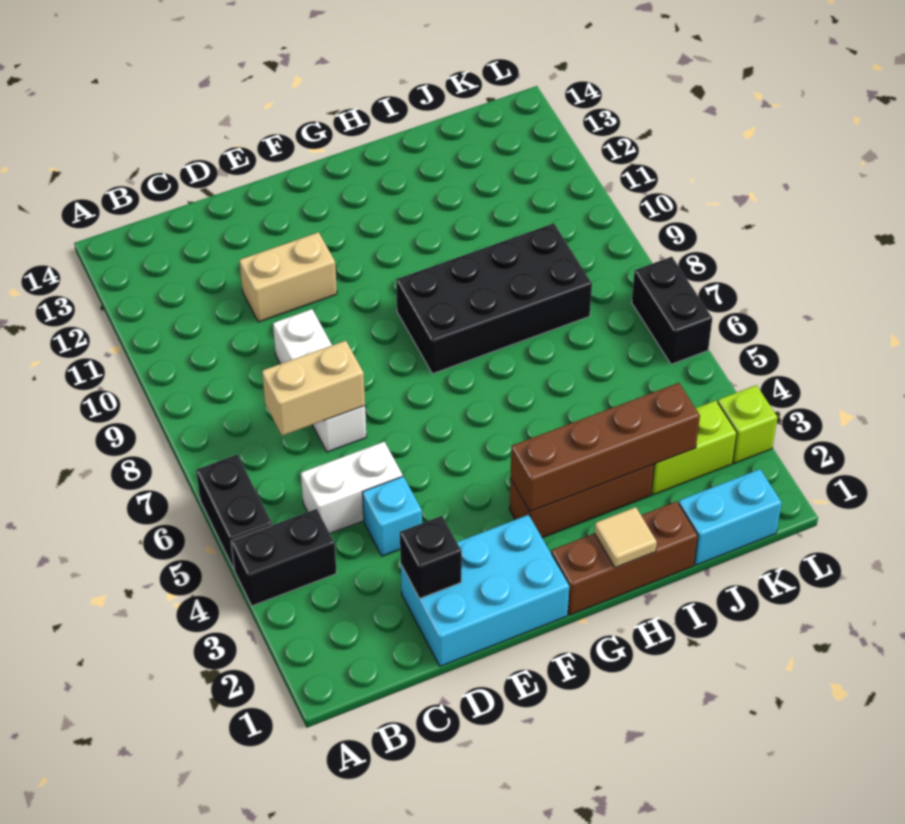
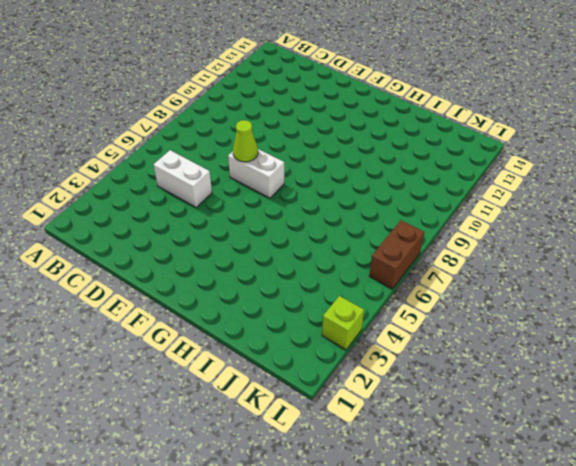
white brick E7:F7 level 1 -> none
lime cone E7 level 2 -> none
brown brick L6:L7 level 1 -> black brick L6:L7 level 1
none -> black brick A4:B4 level 1
none -> black brick A5:A6 level 1
none -> cyan brick D1:F2 level 1

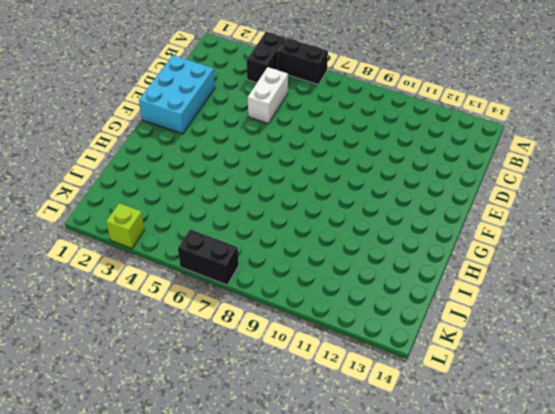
none -> cyan brick D4 level 1
none -> white brick D7:D9 level 1
none -> tan brick D11:E11 level 1

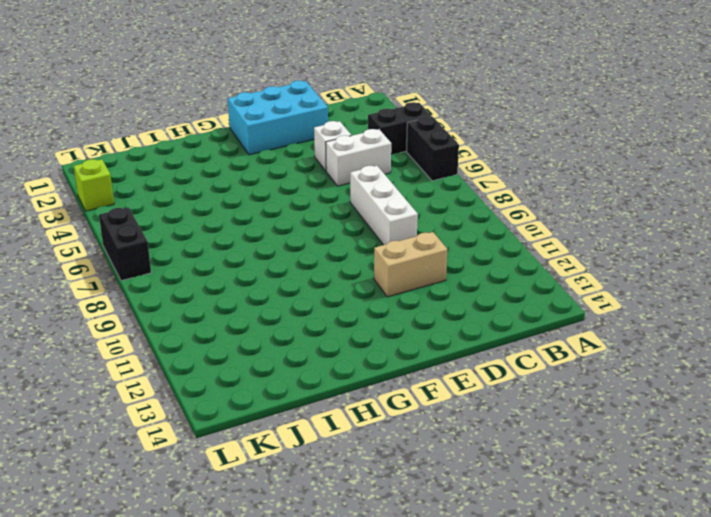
white brick D4 level 1 -> cyan brick D4 level 1
none -> brown brick G1:I1 level 1
none -> brown brick G3:I3 level 1
none -> black brick G8:J9 level 1

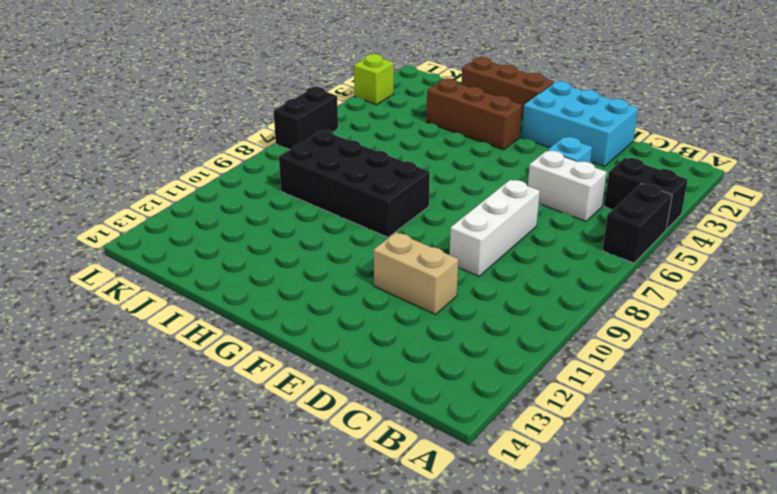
none -> cyan brick J1:K1 level 1
none -> lime brick J3:K3 level 1
none -> tan brick C7:D7 level 2

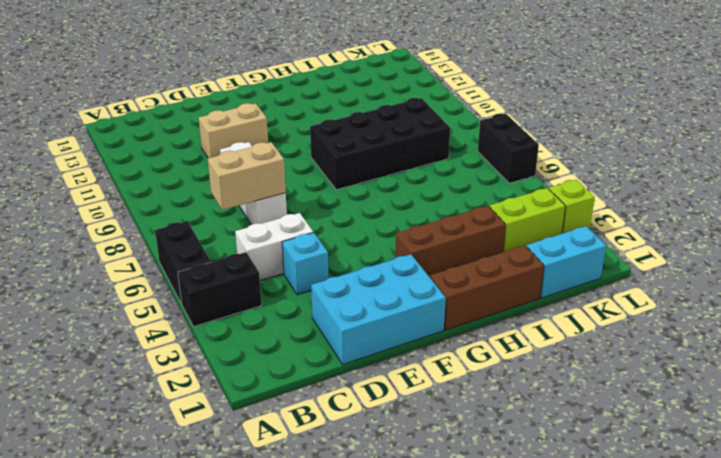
none -> black brick D2 level 2
none -> brown brick G3:J3 level 2
none -> tan tile H1 level 2

